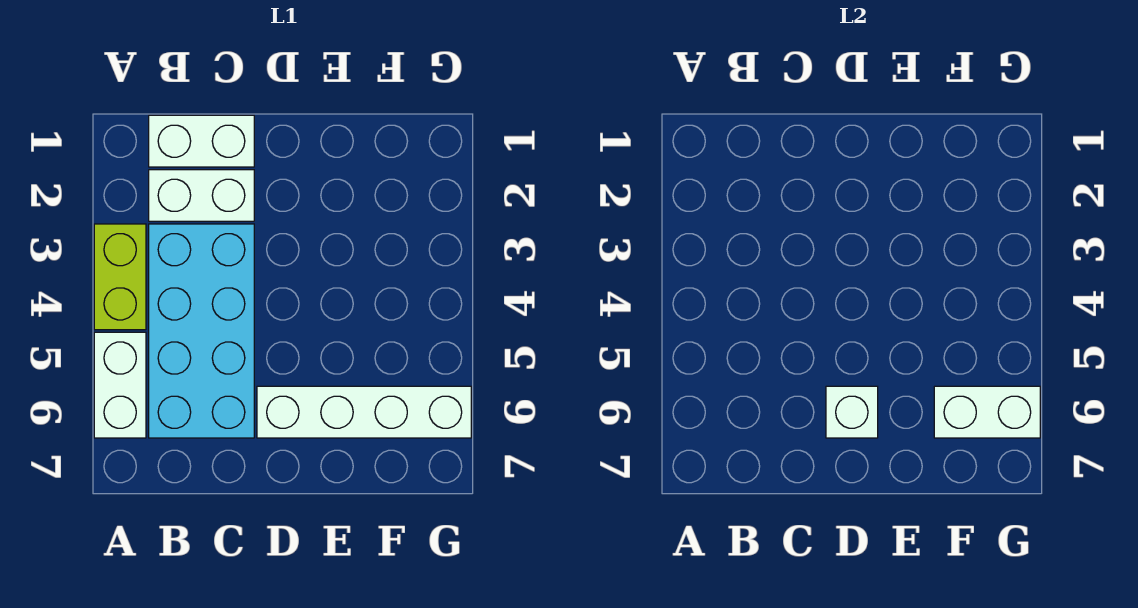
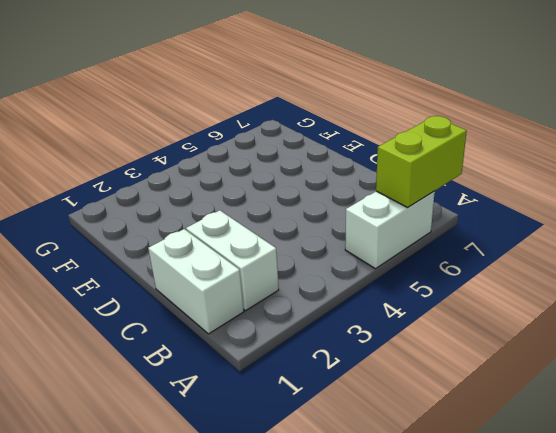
lime brick A6:A7 level 2 -> lime brick A3:A4 level 1
none -> cyan brick B3:C6 level 1
none -> white brick D6:G6 level 1

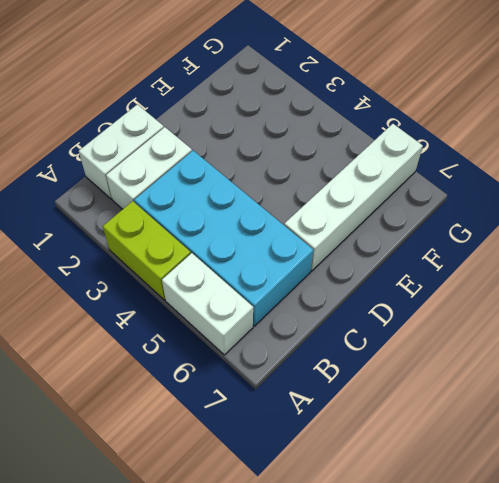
none -> white brick D6 level 2
none -> white brick F6:G6 level 2

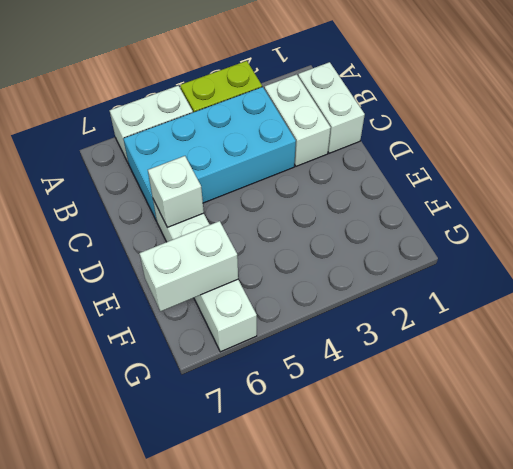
white brick F6:F7 level 2 -> white brick F6:G6 level 2

